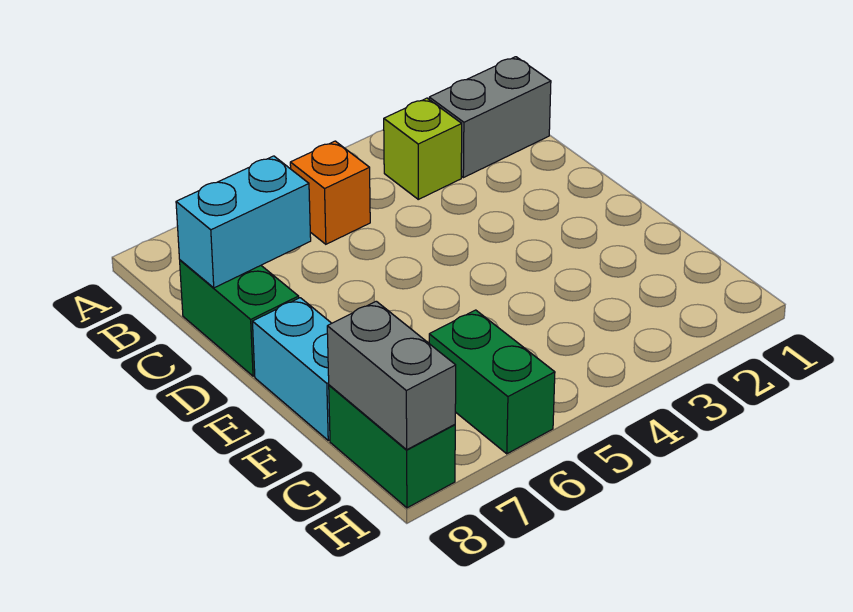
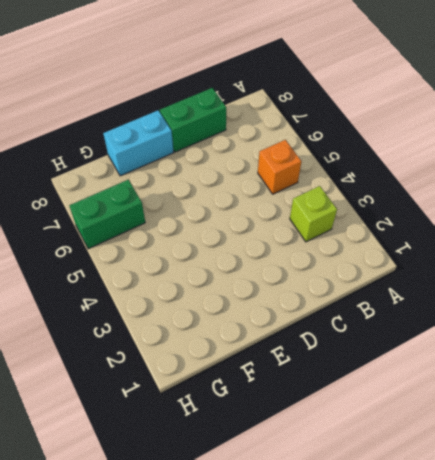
none -> grey brick B1:B2 level 1
none -> green brick G8:H8 level 1

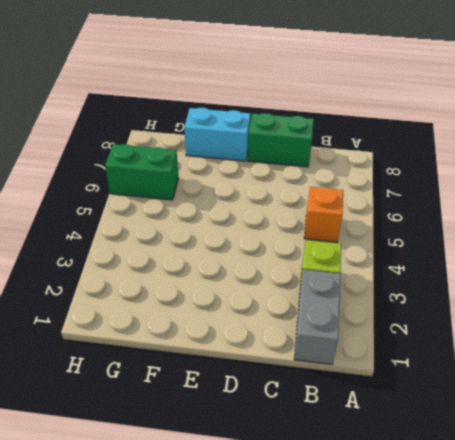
none -> green brick G8:H8 level 1
none -> cyan brick C7:C8 level 2

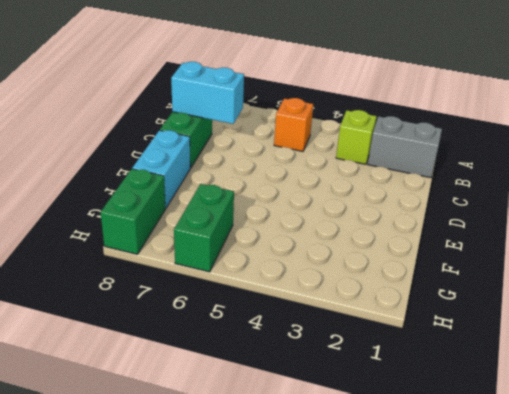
none -> grey brick G8:H8 level 2

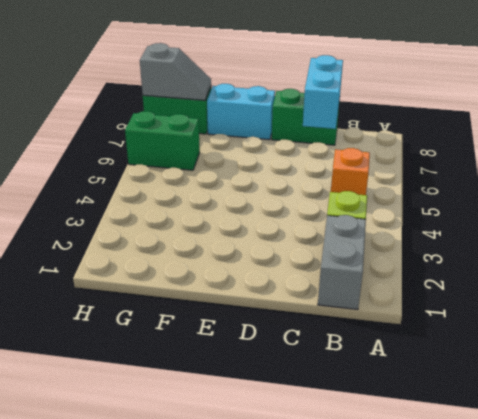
grey slope G8:H8 level 2 top H -> grey brick G8:H8 level 2

